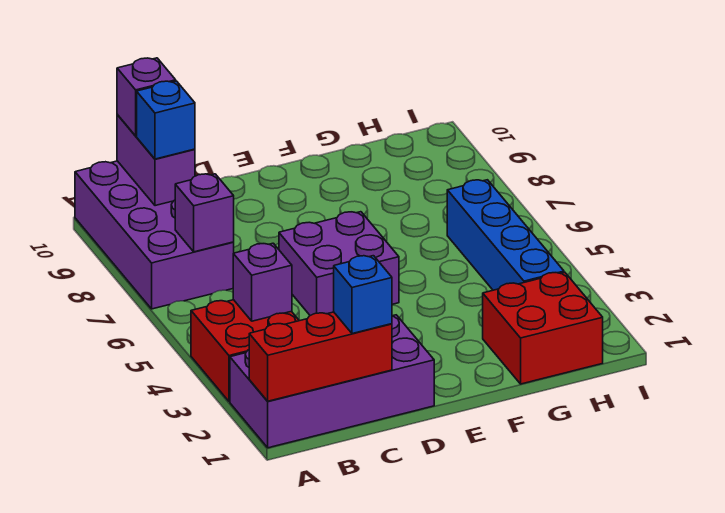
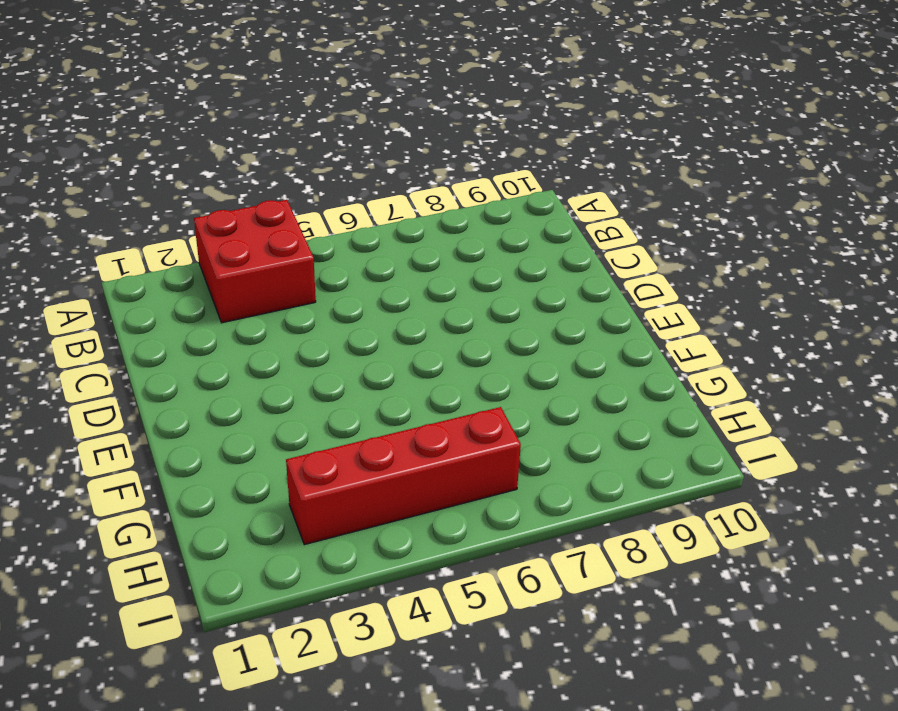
red brick H3:H6 level 1 -> blue brick H3:H6 level 1
none -> purple brick A1:D2 level 1
none -> purple brick A7:B10 level 1
none -> purple brick D5:E6 level 1

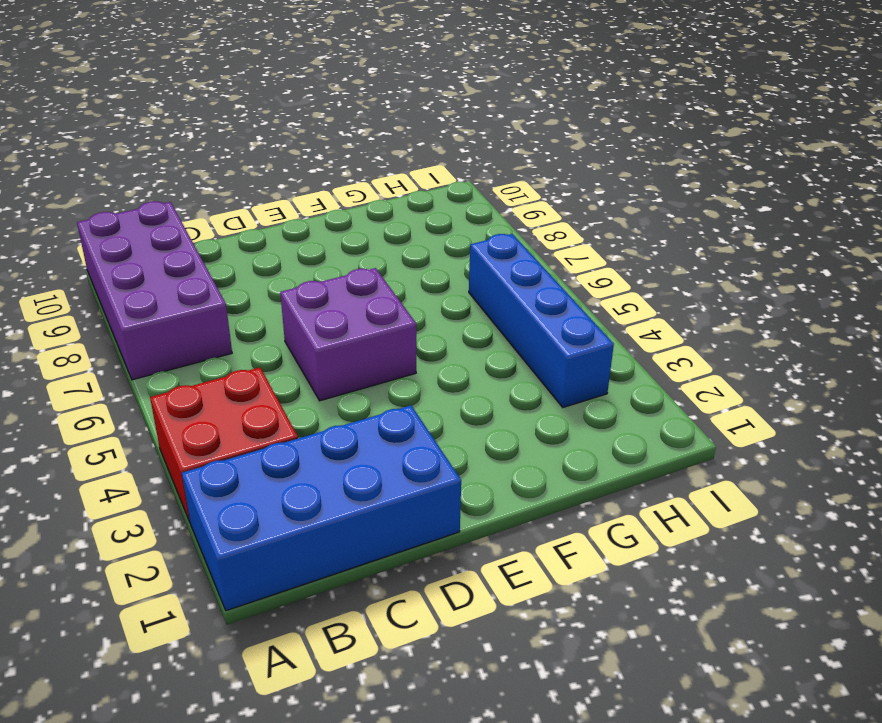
blue brick A1:D2 level 1 -> purple brick A1:D2 level 1
none -> red brick G1:H2 level 1
none -> red brick A1:C1 level 2
none -> purple brick B4 level 2

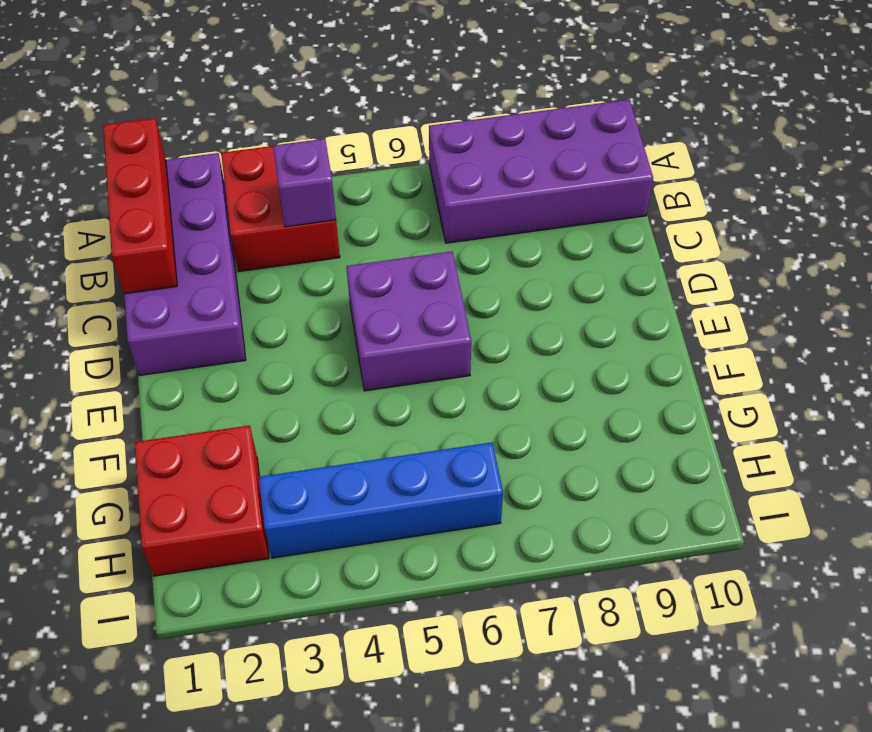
none -> purple brick B7 level 2
none -> purple brick B9:B10 level 2
none -> blue brick B9 level 3

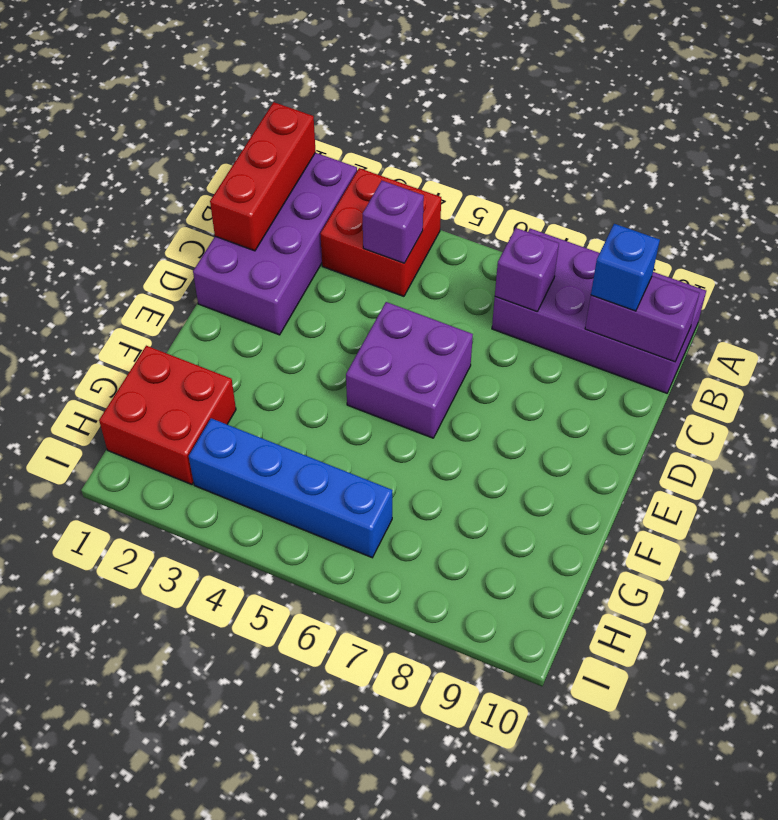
none -> purple brick B10 level 3
none -> blue brick C1 level 3

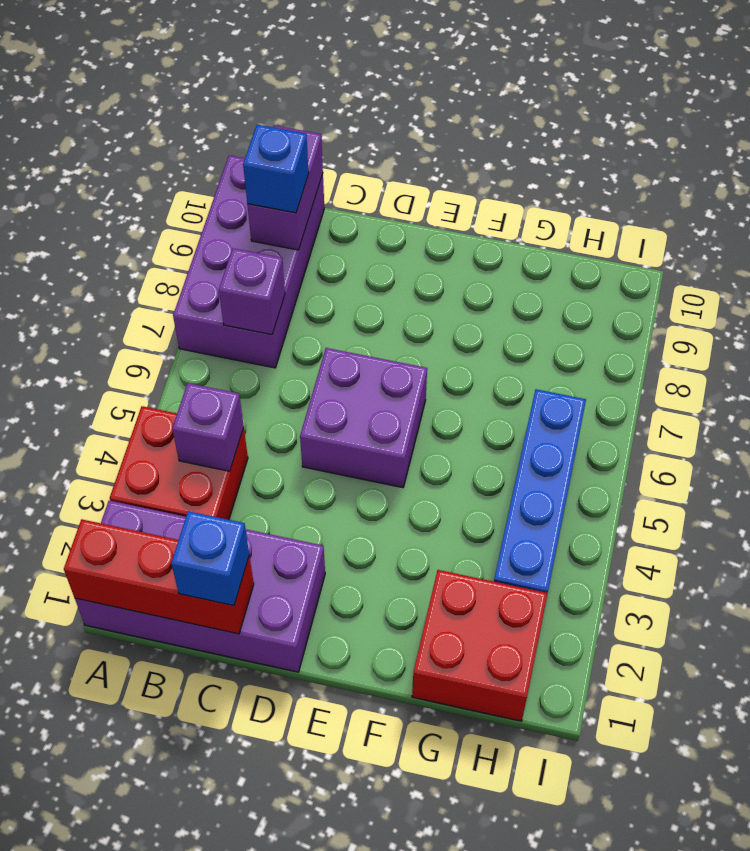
none -> purple brick B10 level 3

